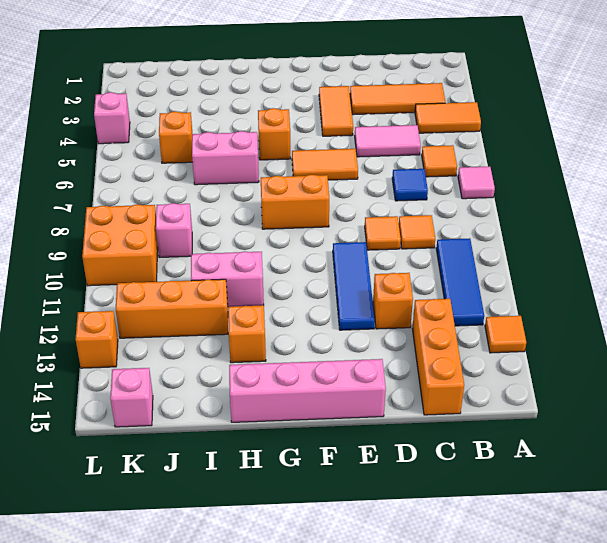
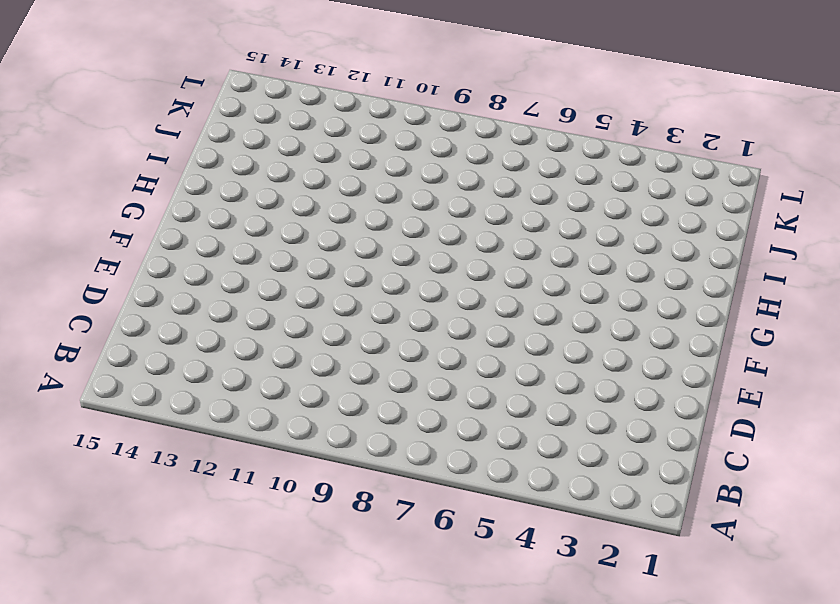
none -> orange tile A4:B4 level 1
none -> pink tile A7 level 1
none -> orange tile A13 level 1

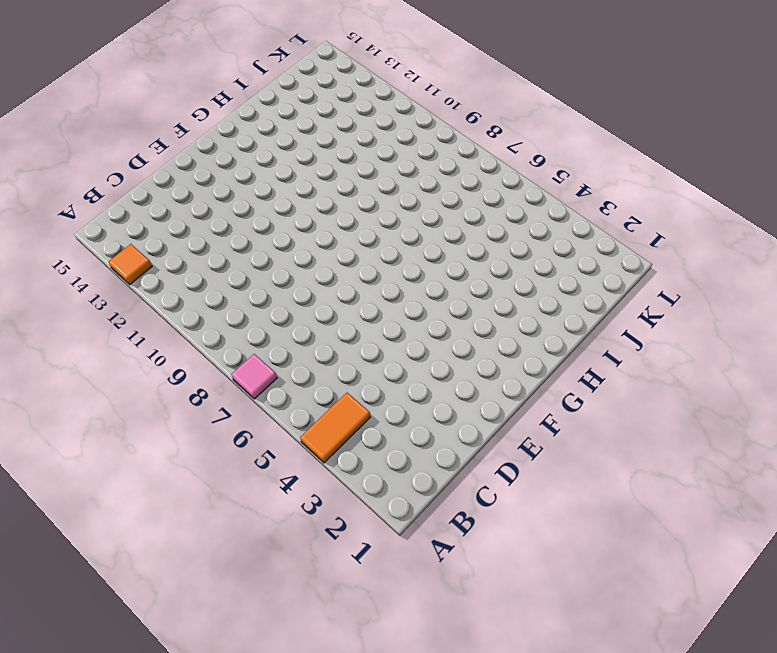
none -> orange tile B3:D3 level 1
none -> orange tile B6 level 1
none -> blue tile B10:B12 level 1

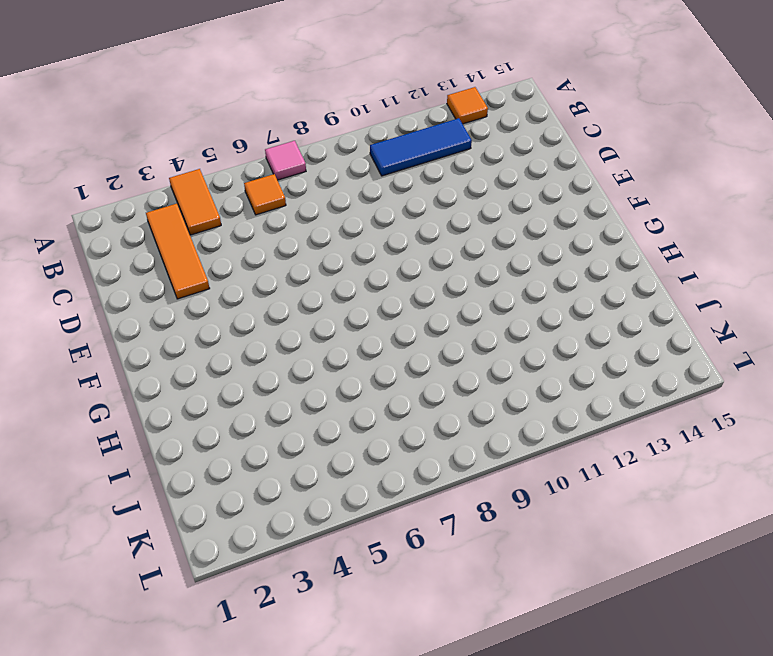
none -> pink tile C5:D5 level 1
none -> blue tile C7 level 1
none -> orange tile C9 level 1

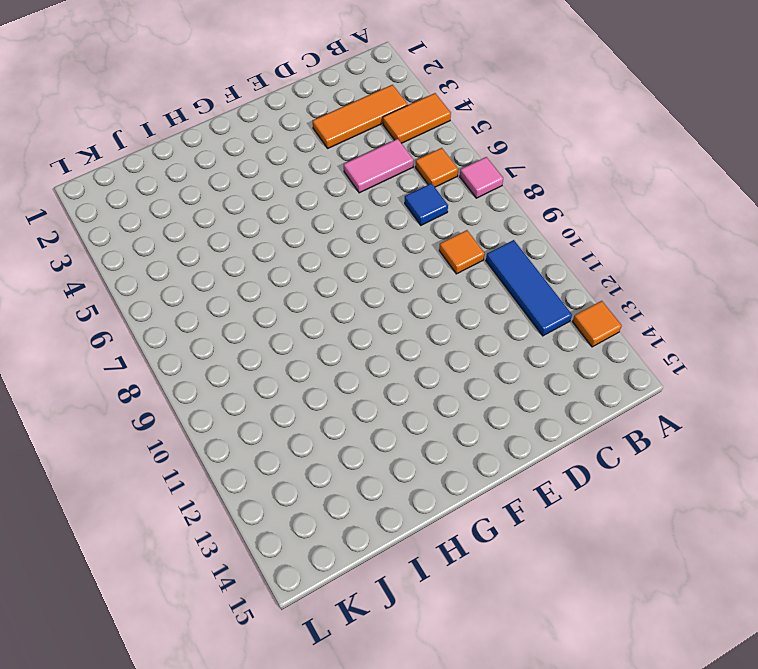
none -> orange brick C13:C15 level 1
none -> orange tile D9 level 1
none -> orange brick D12 level 1

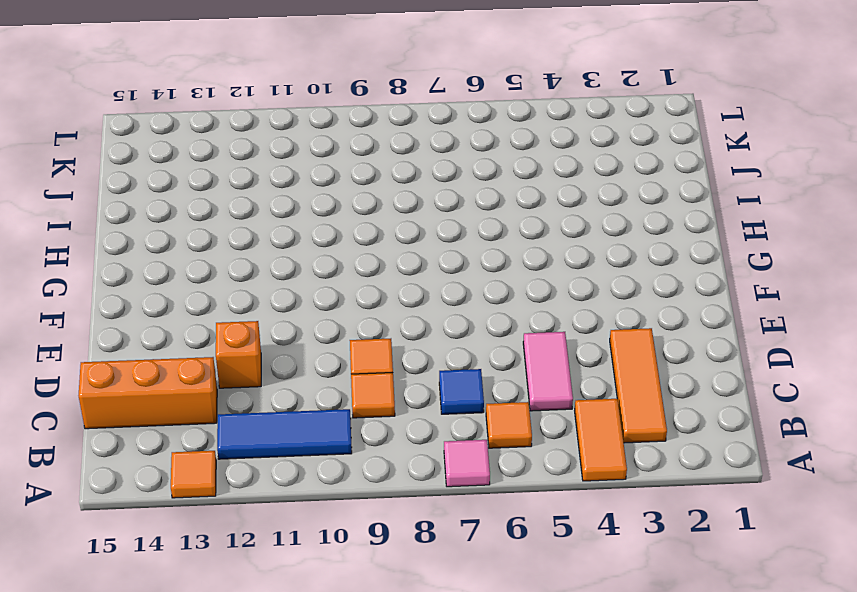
none -> orange tile E3:E4 level 1
none -> orange tile E6:F6 level 1
none -> blue tile E10:E12 level 1

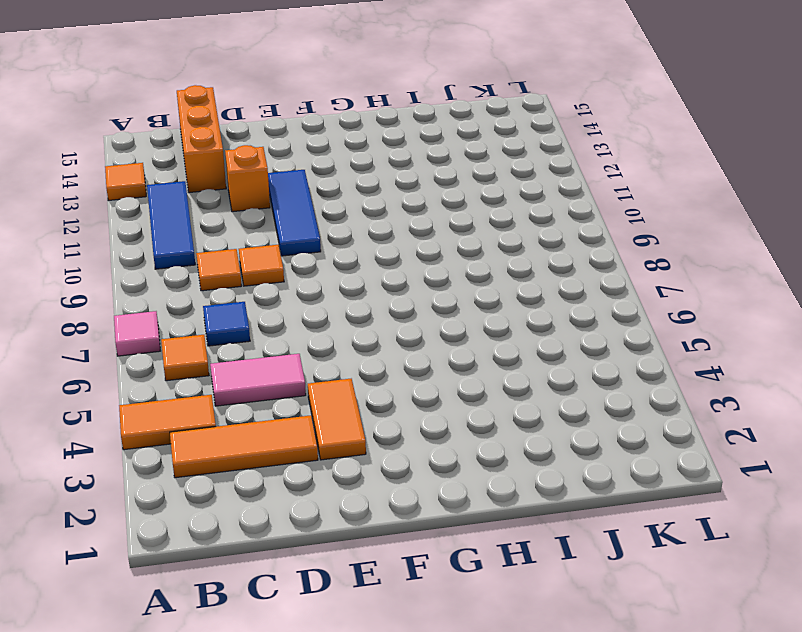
none -> orange tile E6:F6 level 1
none -> pink brick E15:H15 level 1
none -> orange brick F8:G8 level 1

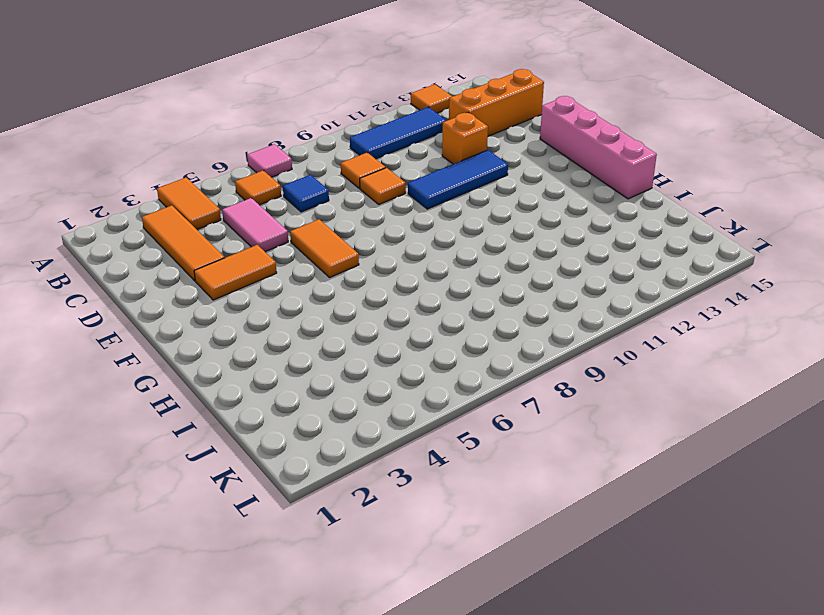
none -> orange brick F8:G8 level 1
none -> orange brick G5 level 1
none -> pink brick H6:I6 level 1

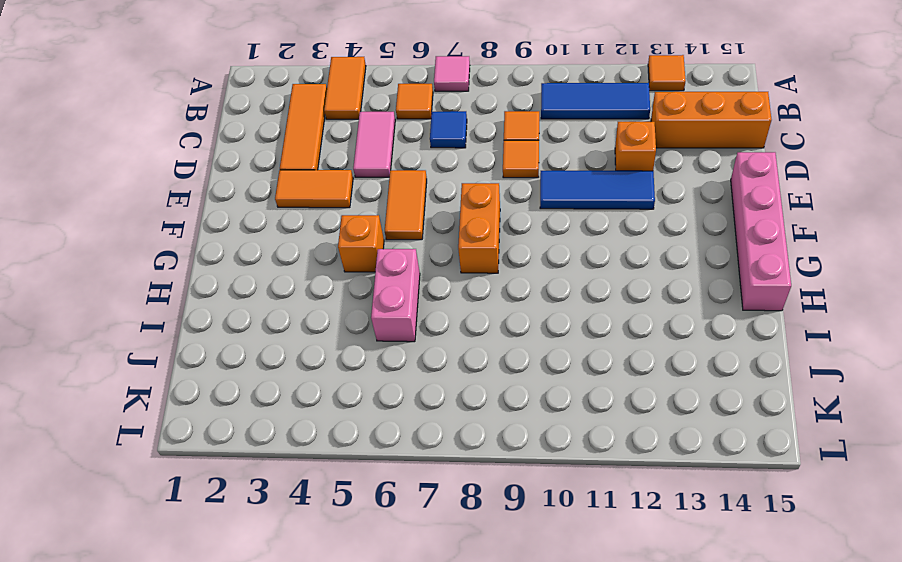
none -> pink brick H11:I11 level 1
none -> orange brick H13 level 1
none -> orange brick I12:K12 level 1

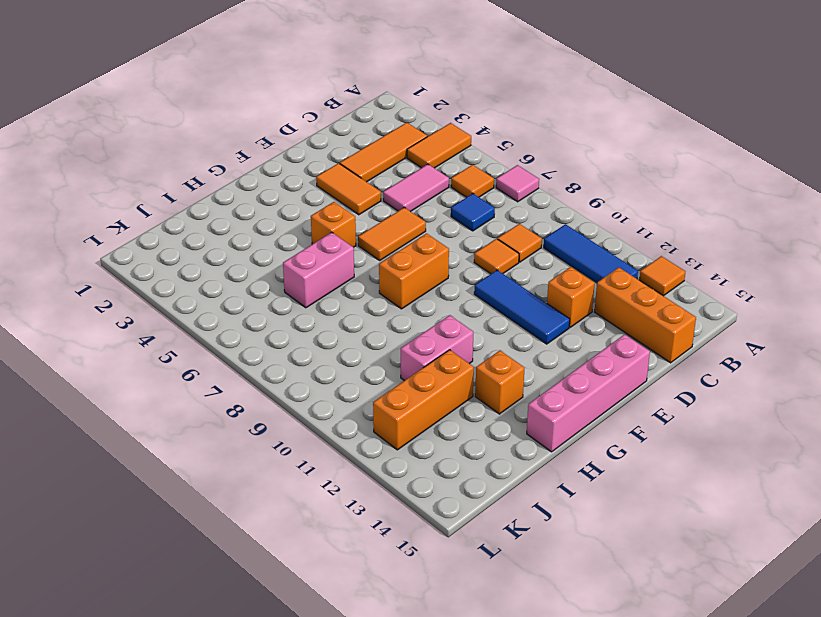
none -> orange brick J5 level 1
none -> pink brick J9 level 1
none -> orange brick K9:L10 level 1

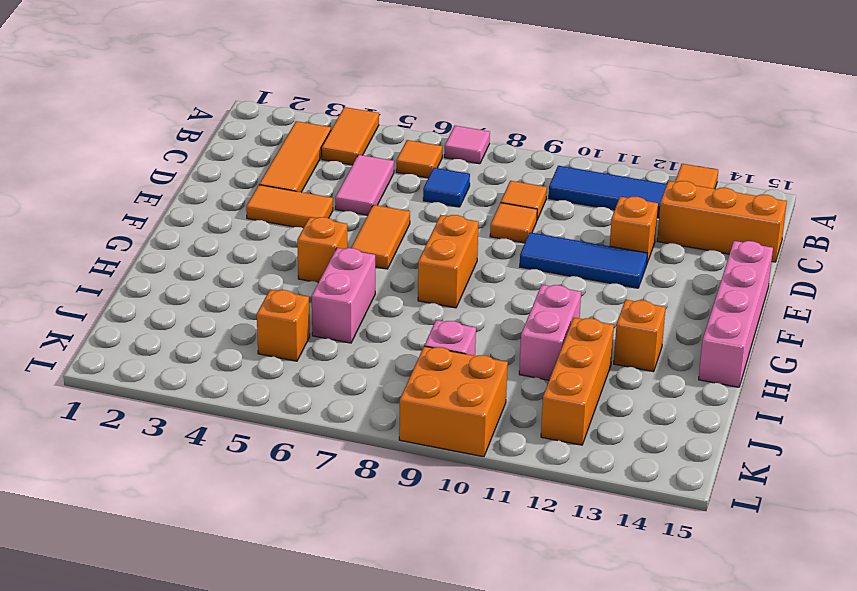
none -> pink brick K15 level 1
none -> pink brick L4 level 1
none -> orange brick L13 level 1

